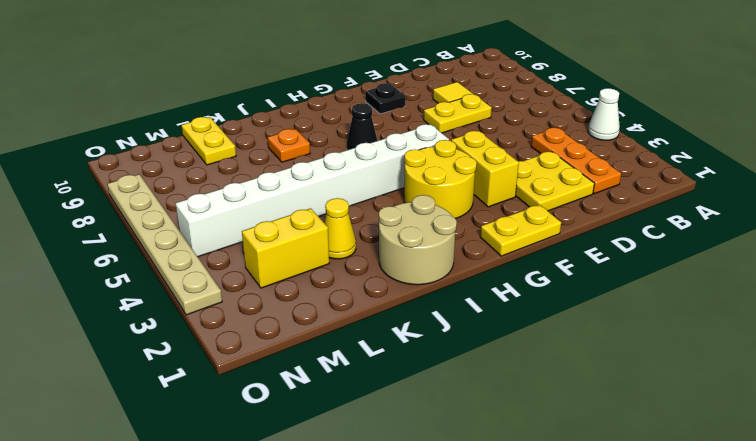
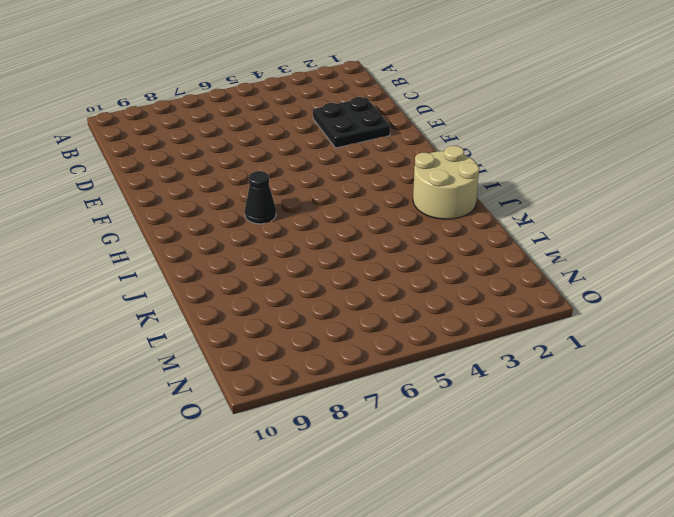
black plate D2:E3 level 1 -> yellow plate D2:E3 level 1
none -> white cone A4 level 1
none -> orange plate C2:C4 level 1
none -> yellow plate D7:E7 level 1

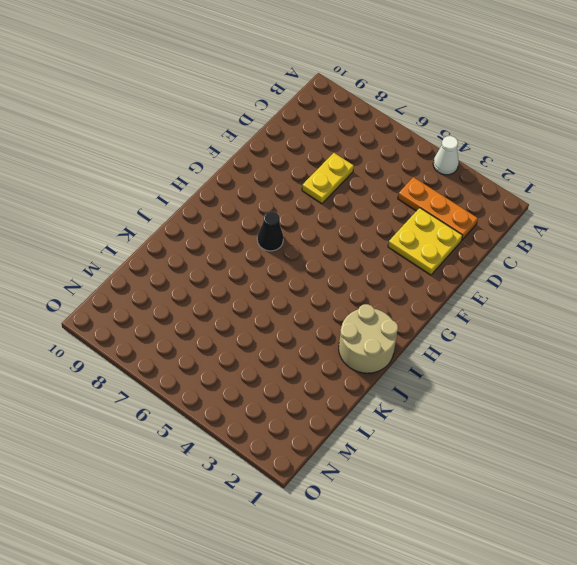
none -> yellow tile D8 level 1
none -> yellow plate F1:G1 level 1
none -> yellow brick F3:F4 level 1

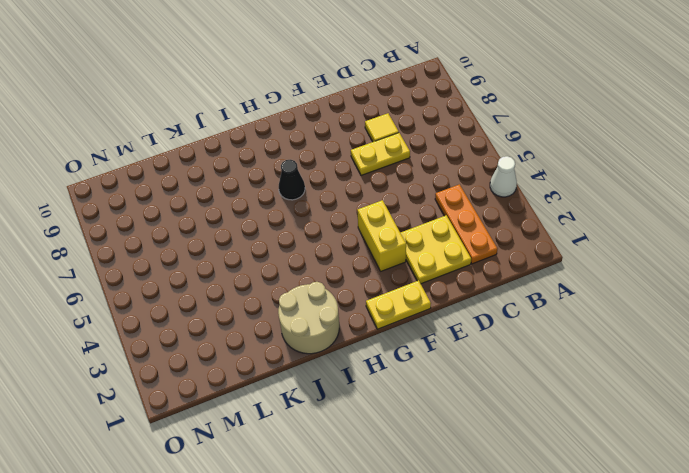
none -> black plate F9 level 1
none -> yellow round brick G3:H4 level 1
none -> white brick G5:N5 level 1

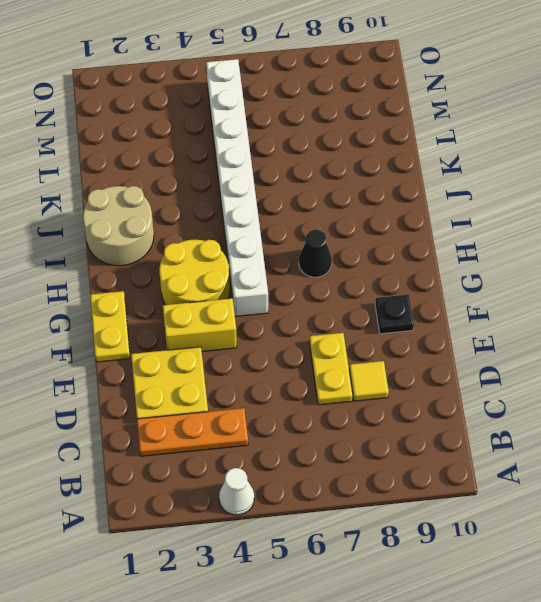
none -> orange plate J8 level 1
none -> yellow cone K3 level 1
none -> yellow brick L3:M3 level 1

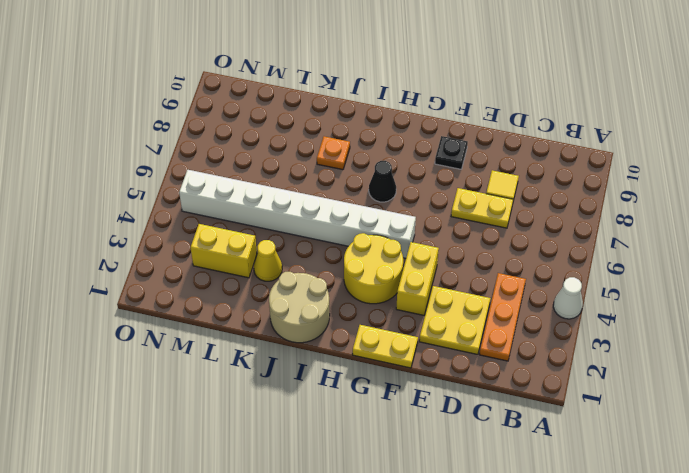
none -> yellow plate L9:L10 level 1
none -> tan plate O3:O8 level 1

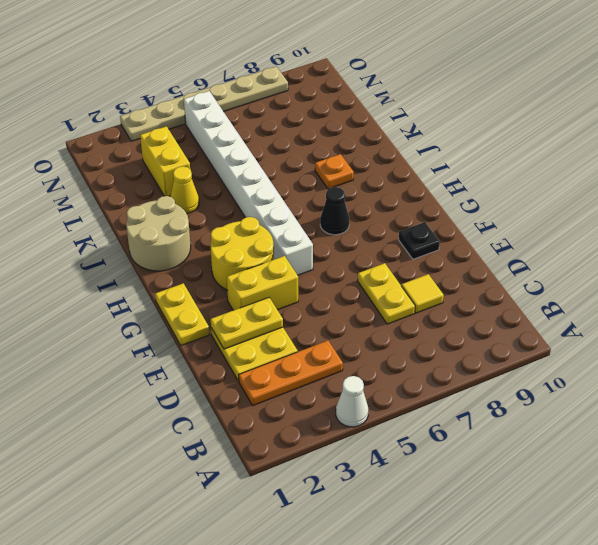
yellow plate E2:E3 level 2 -> yellow plate L9:L10 level 1

